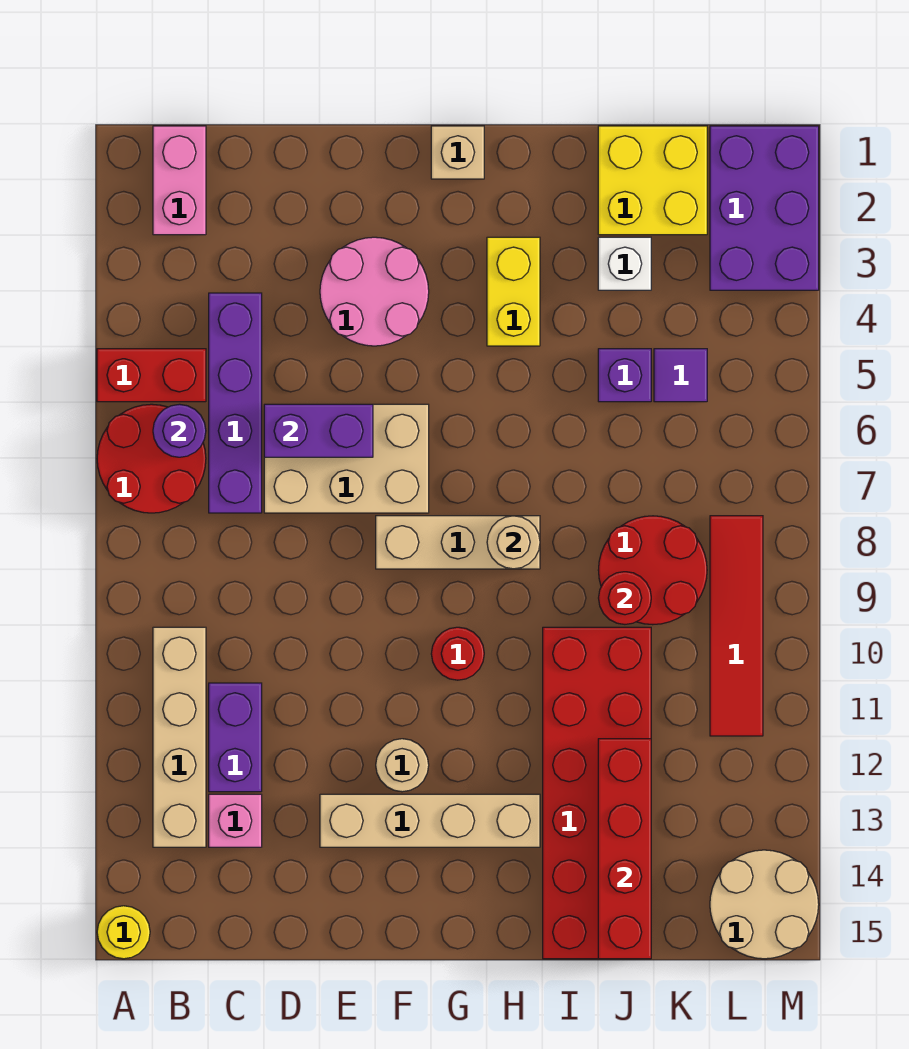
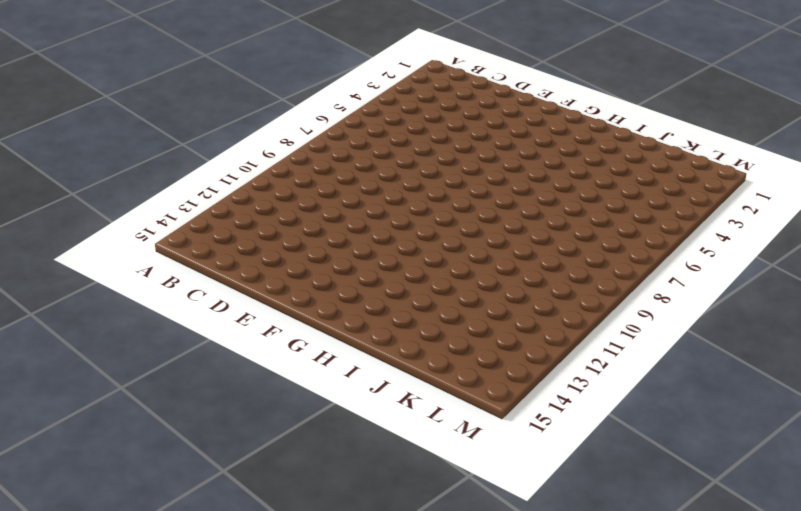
none -> red brick A5:B5 level 1
none -> red round brick A6:B7 level 1
none -> yellow round brick A15 level 1
none -> pink brick B1:B2 level 1

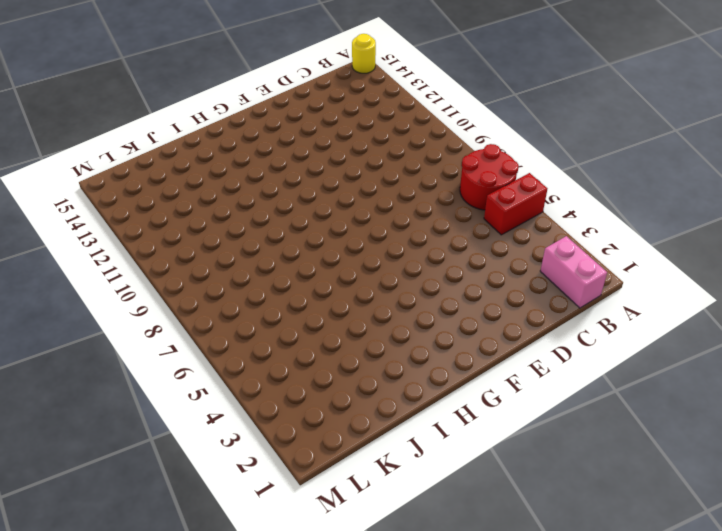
none -> tan brick B10:B13 level 1
none -> purple brick C4:C7 level 1
none -> purple brick C11:C12 level 1
none -> pink brick C13 level 1

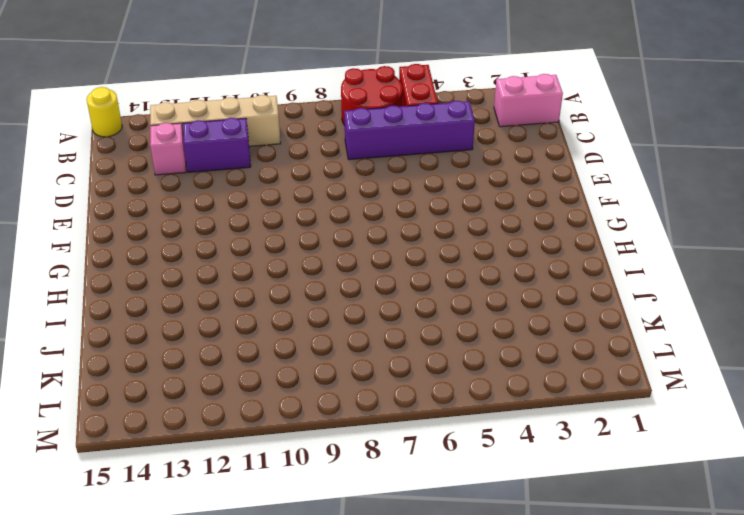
none -> tan brick D6:F7 level 1
none -> pink round brick E3:F4 level 1
none -> tan brick E13:H13 level 1
none -> tan brick F8:H8 level 1

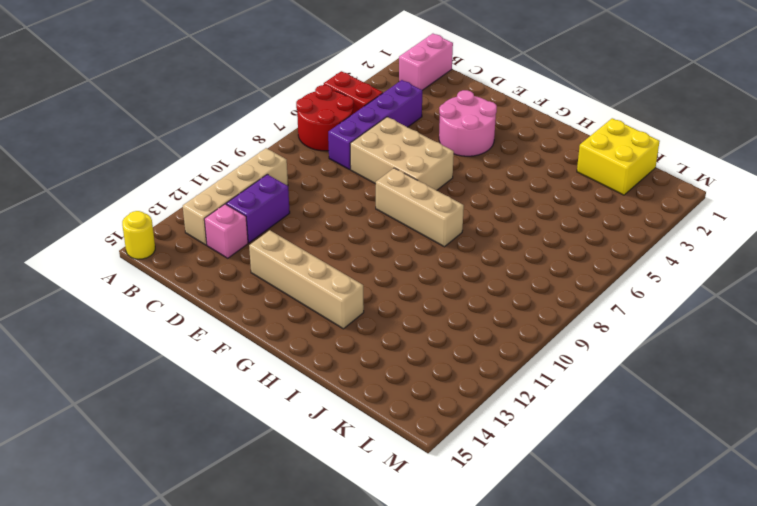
none -> tan round brick F12 level 1
none -> tan brick G1 level 1
none -> red round brick G10 level 1
none -> yellow brick H3:H4 level 1

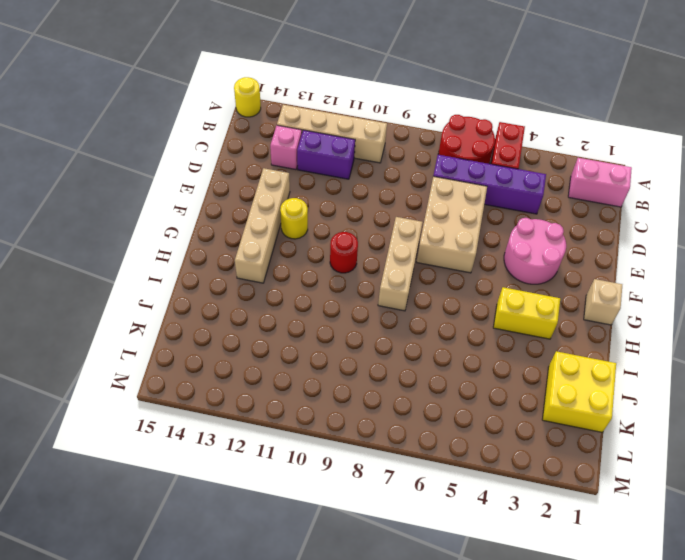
yellow round brick F12 level 1 -> tan round brick F12 level 1
none -> red brick I10:J15 level 1
none -> white brick J3 level 1
none -> purple brick J5 level 1
none -> red round brick J8:K9 level 1

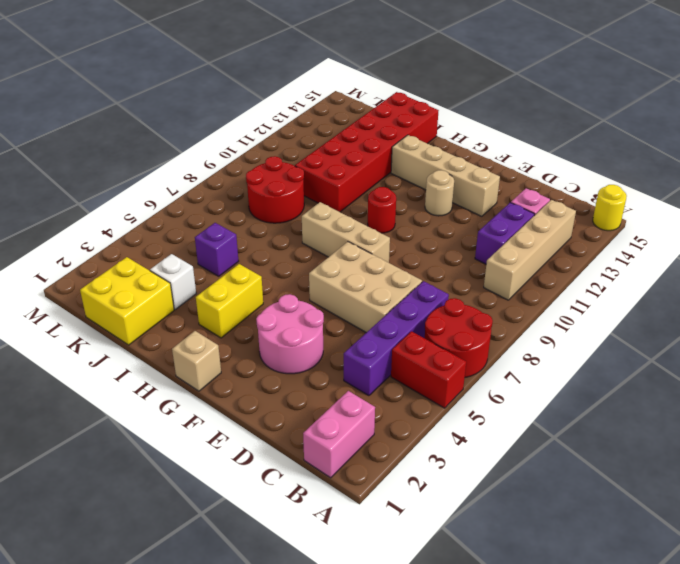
none -> purple tile K5 level 1
none -> purple brick L1:M3 level 1
none -> red tile L8:L11 level 1
none -> tan round brick L14:M15 level 1

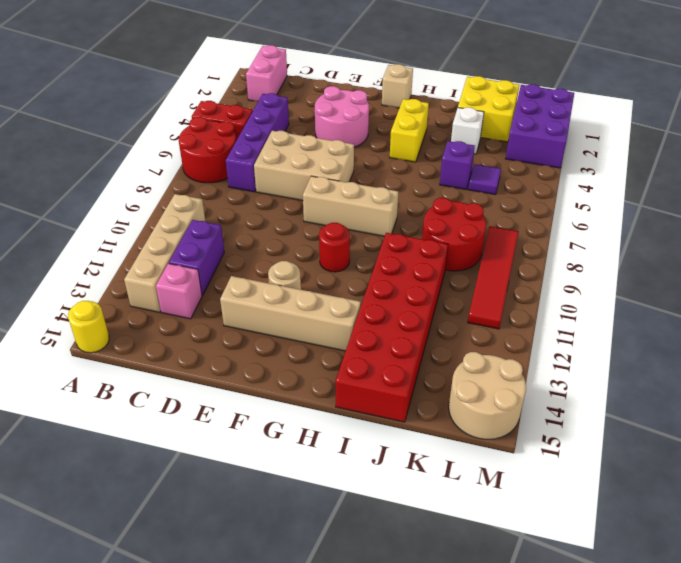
none -> purple round brick B6 level 2
none -> purple brick D6:E6 level 2
none -> tan round brick H8 level 2
none -> red round brick J9 level 2

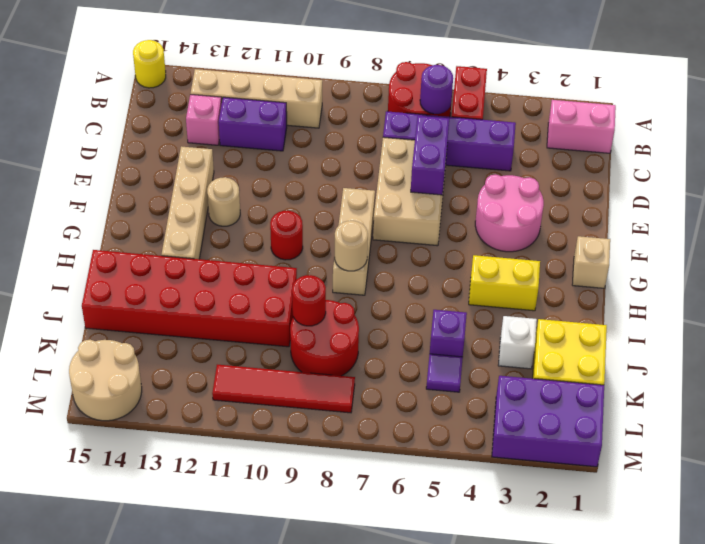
none -> red brick J12:J15 level 2

